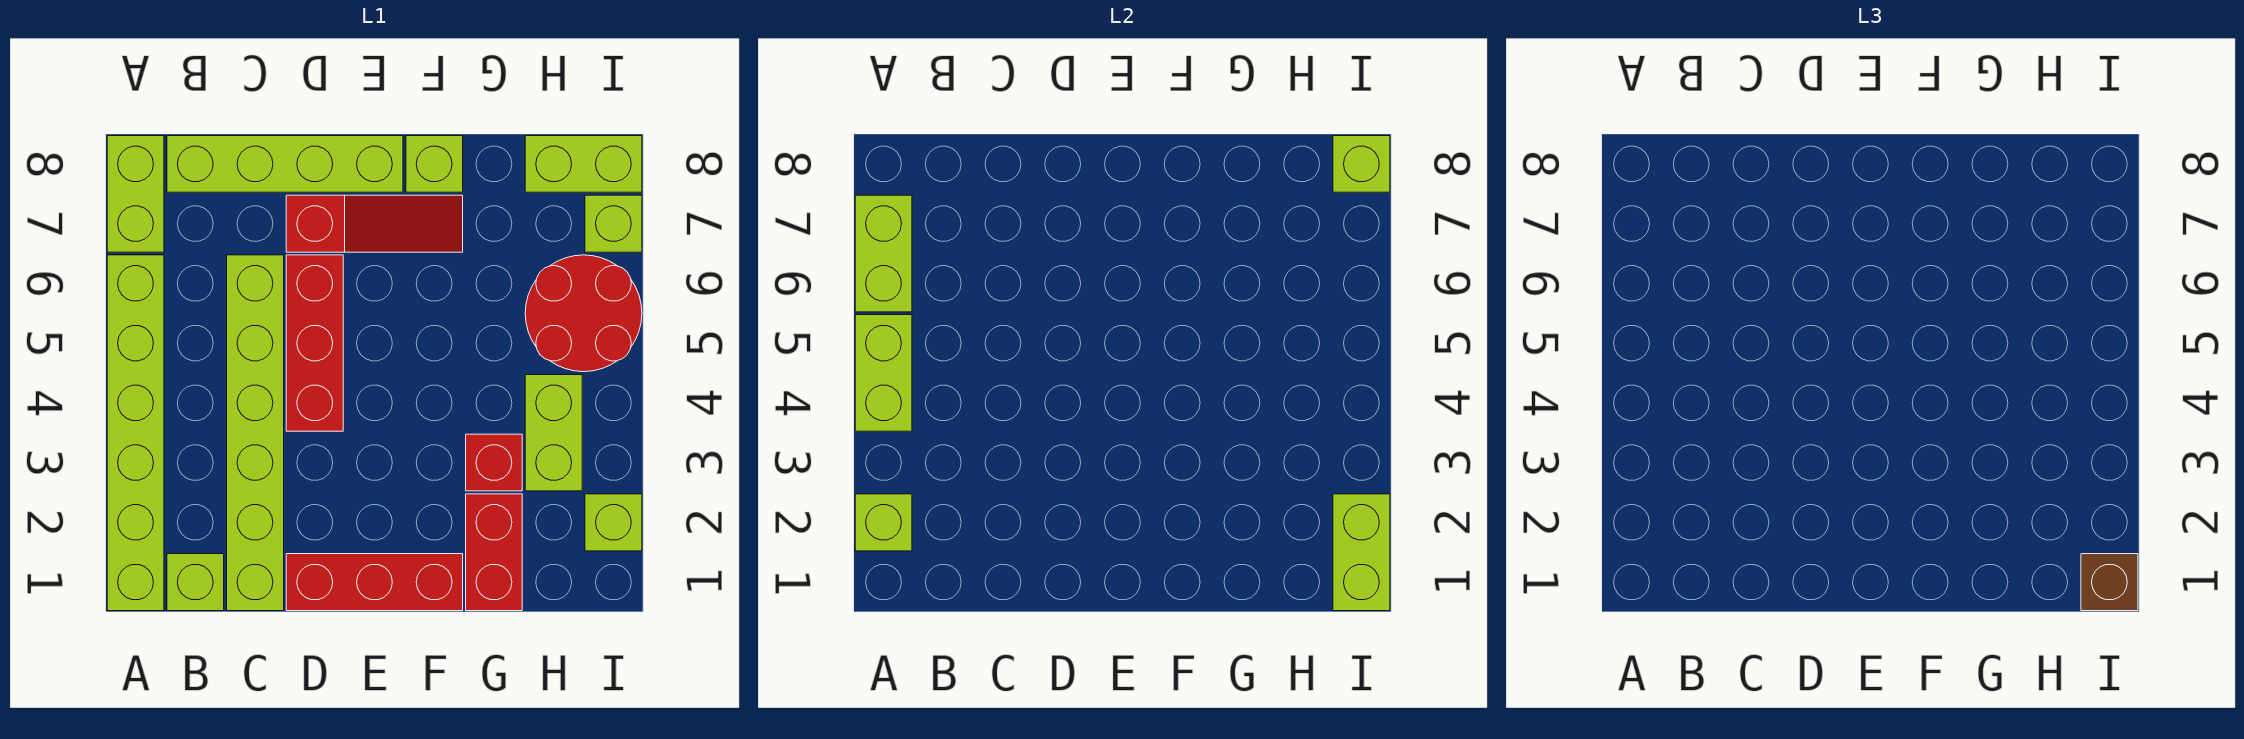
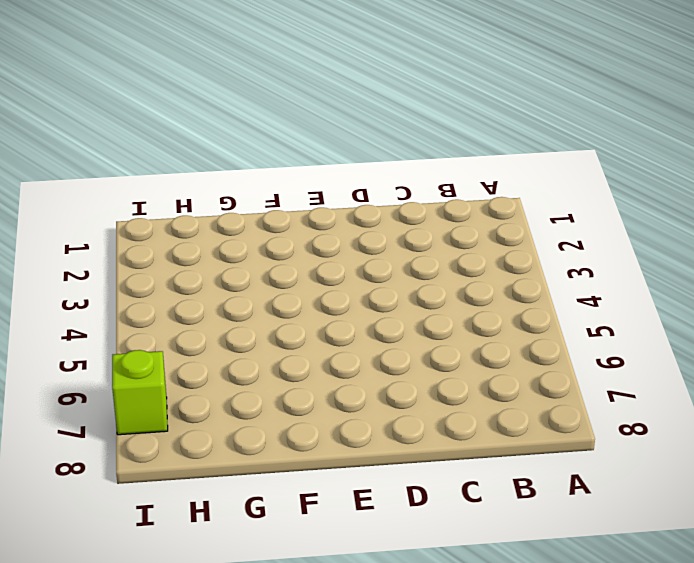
none -> lime brick A1:A6 level 1
none -> lime brick A7:A8 level 1
none -> lime brick B1 level 1

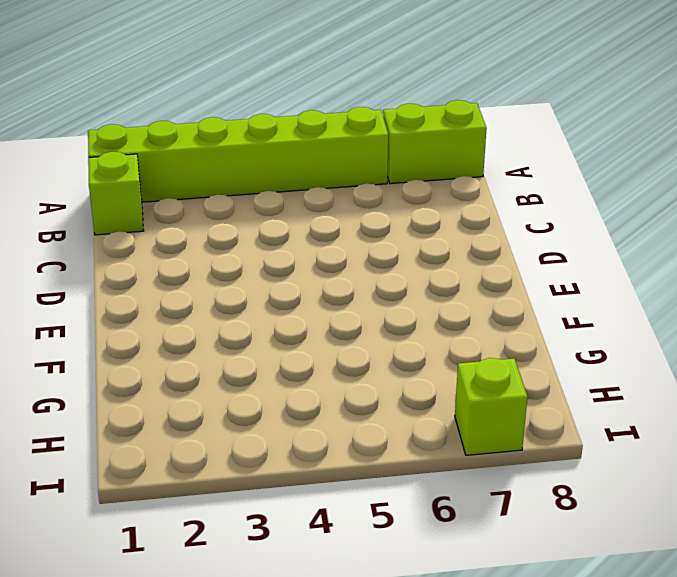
none -> lime brick B8:E8 level 1
none -> lime brick C1:C6 level 1
none -> red brick D1:F1 level 1

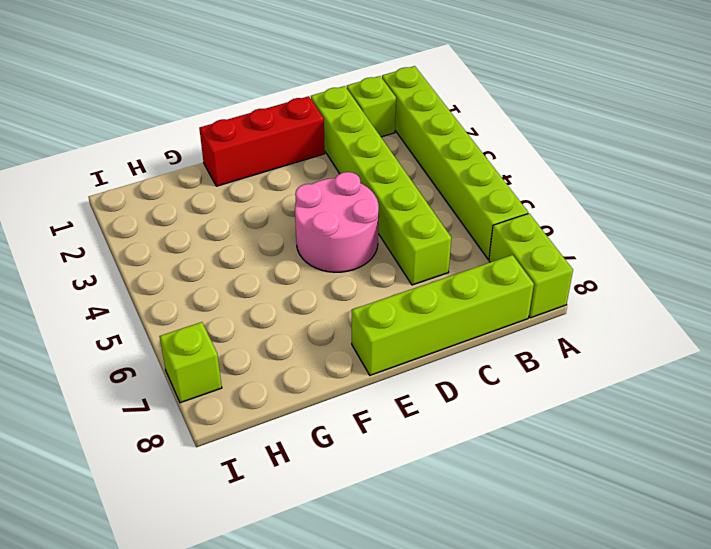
pink round brick D4:E5 level 1 -> red brick D4:D6 level 1
none -> red slope D7:F7 level 1 top D
none -> lime brick F8 level 1
none -> red brick G1:G2 level 1

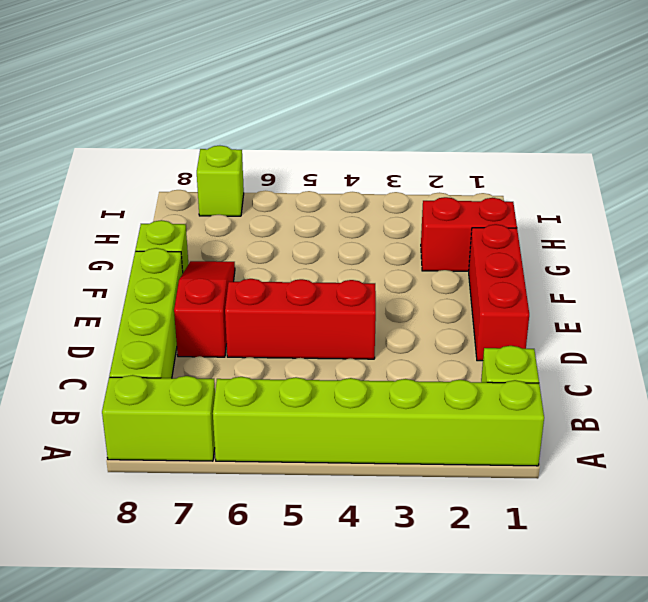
none -> lime brick C1:C6 level 1
none -> red brick G3 level 1
none -> lime brick H3:H4 level 1

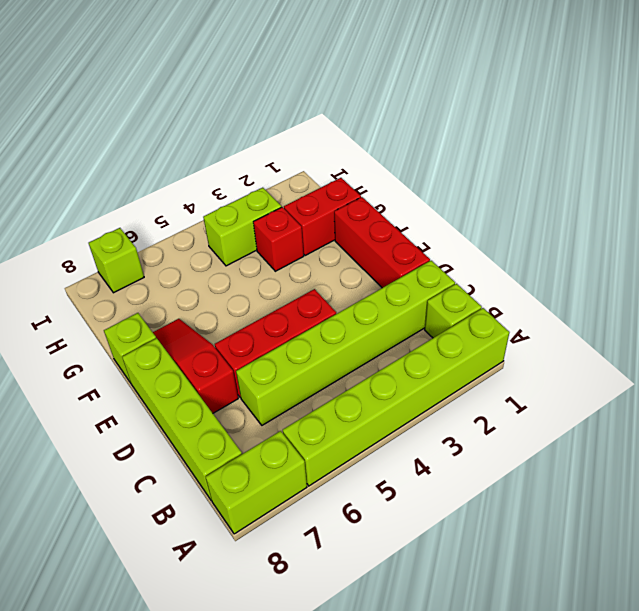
none -> red round brick H5:I6 level 1
none -> lime brick H8:I8 level 1
none -> lime brick I2 level 1

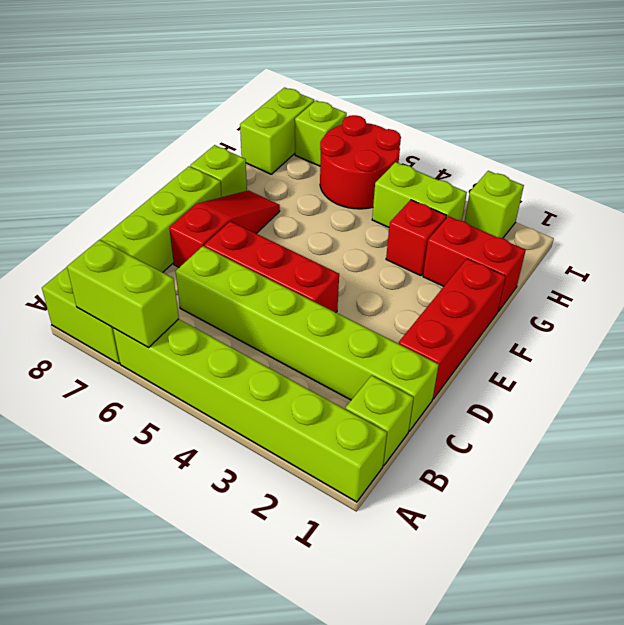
none -> lime brick A2 level 2
none -> lime brick A4:A5 level 2
none -> lime brick I1:I2 level 2

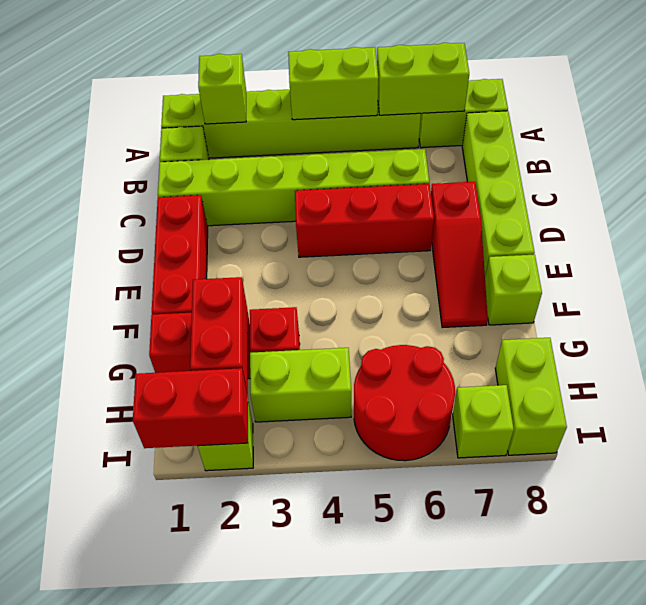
red brick G2:H2 level 2 -> none
red brick I1:I2 level 2 -> lime brick I1:I2 level 2
none -> lime brick I8 level 2
none -> brown brick I1 level 3

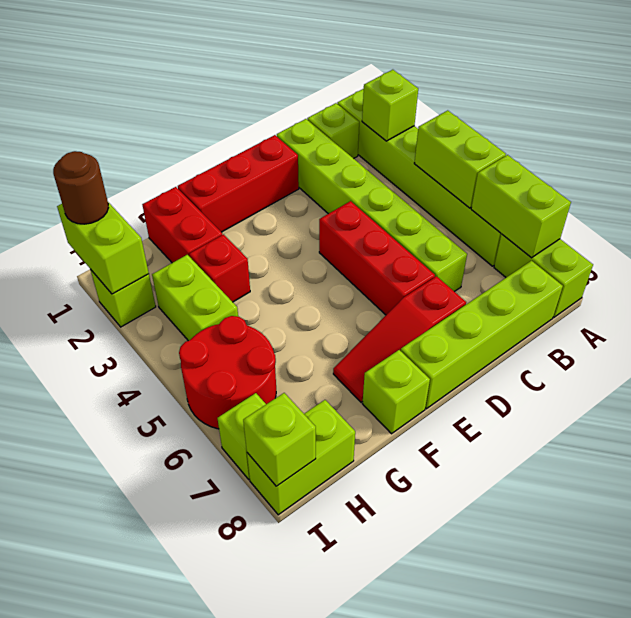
brown round brick I1 level 3 -> brown brick I1 level 3

